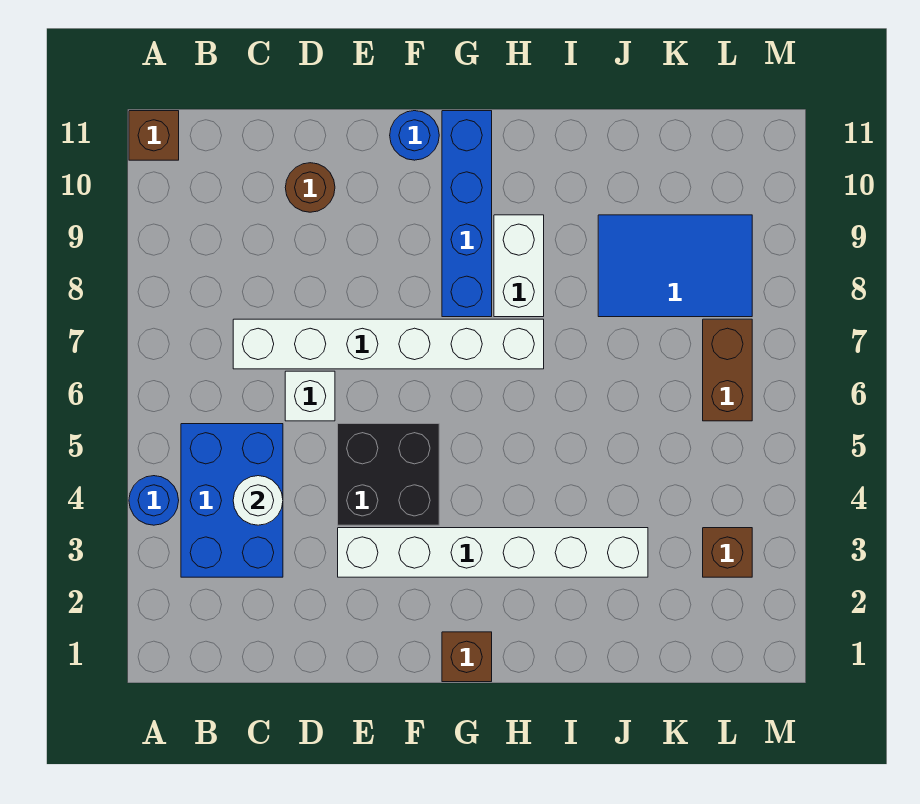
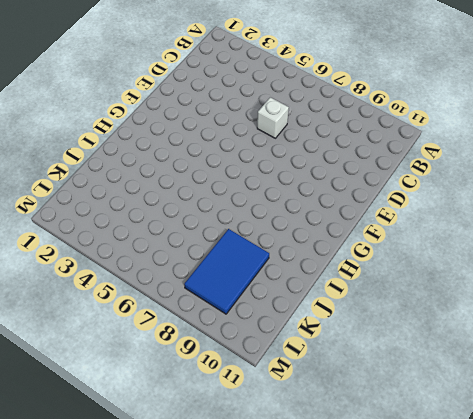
none -> blue round brick A4 level 1
none -> brown brick A11 level 1
none -> blue brick B3:C5 level 1

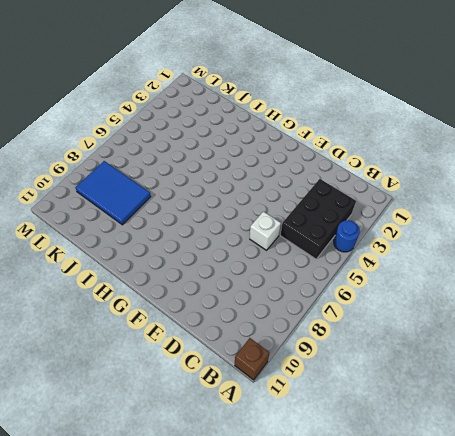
black brick B3:C5 level 1 -> blue brick B3:C5 level 1
none -> white brick C7:H7 level 1
none -> brown round brick D10 level 1
none -> white brick E3:J3 level 1

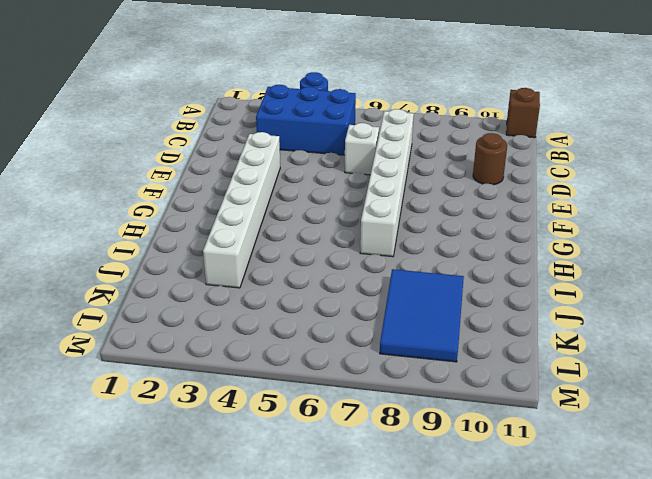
none -> black brick E4:F5 level 1
none -> blue round brick F11 level 1
none -> brown brick G1 level 1

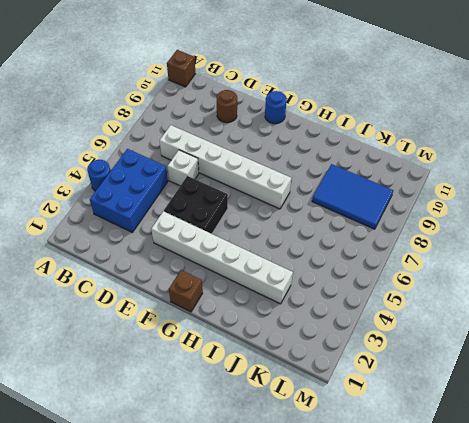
none -> blue brick G8:G11 level 1
none -> white brick H8:H9 level 1
none -> brown brick L3 level 1

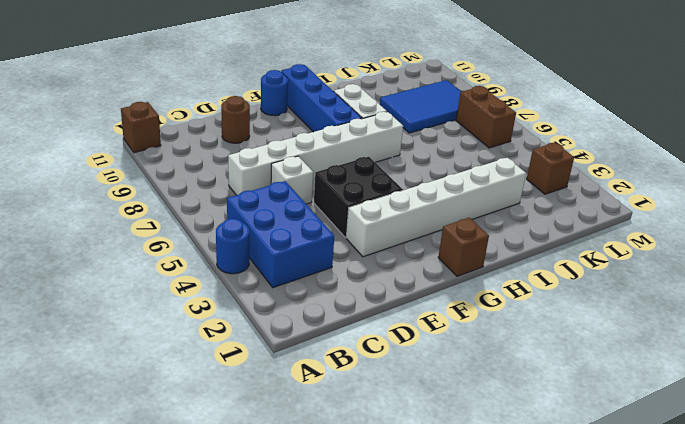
none -> white round brick C4 level 2

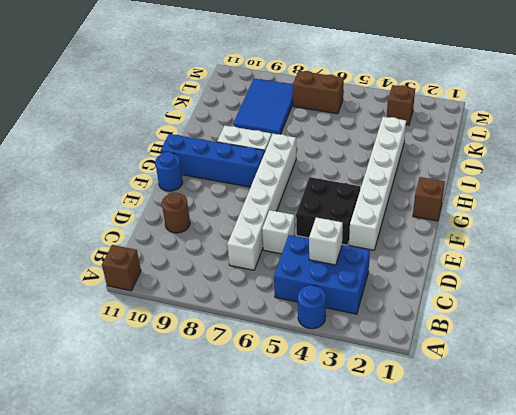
white brick C4 level 2 -> white round brick C4 level 2

